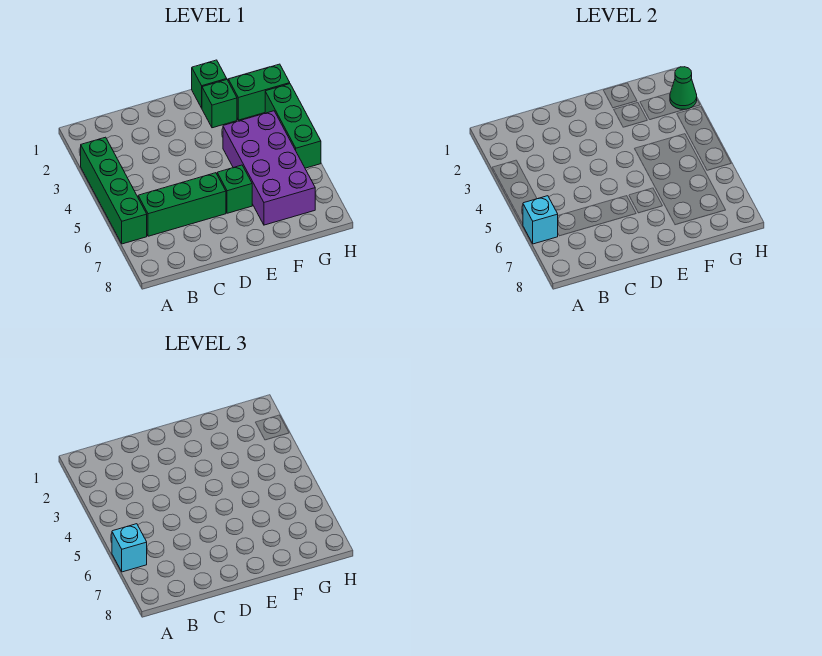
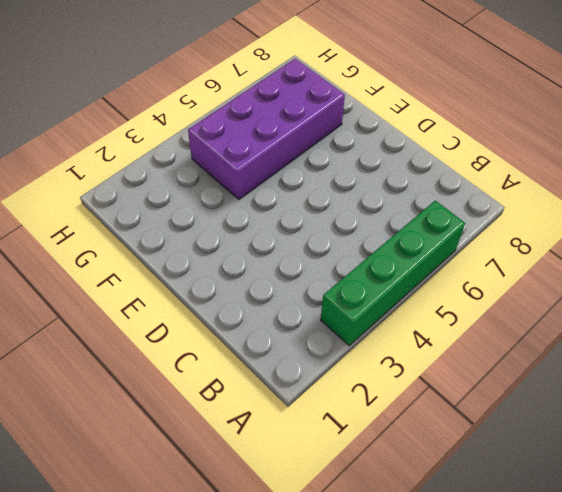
none -> green brick B6:D6 level 1
none -> green brick E6 level 1

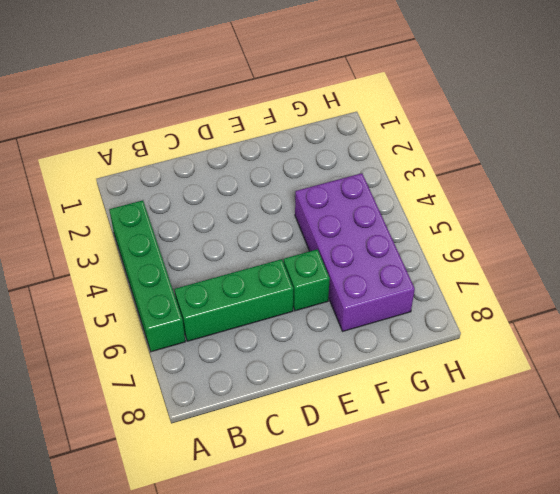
none -> green brick F1 level 1
none -> green brick F2 level 1

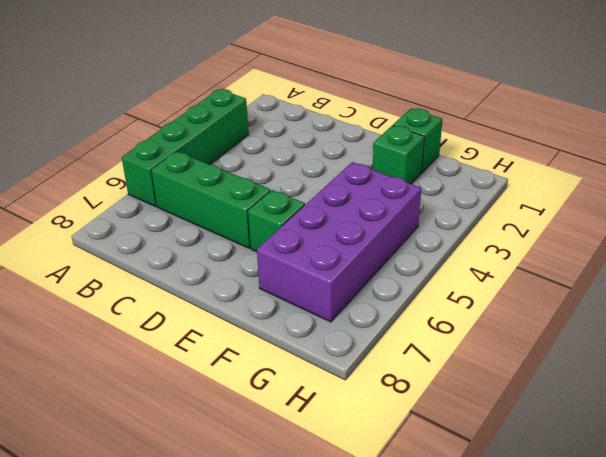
none -> green brick G2:H2 level 1
none -> green brick H3:H5 level 1

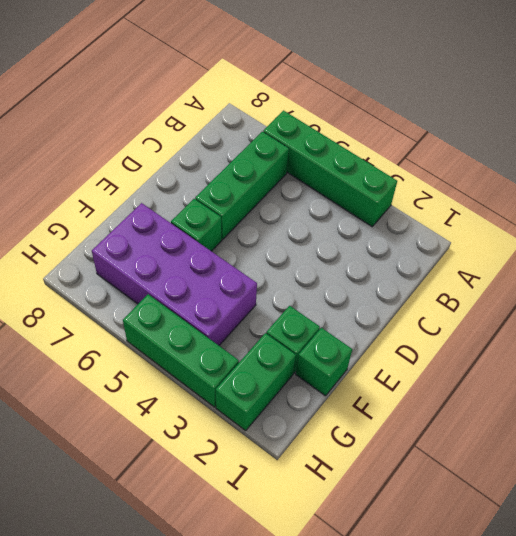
none -> cyan brick A6 level 2
none -> green cone H2 level 2

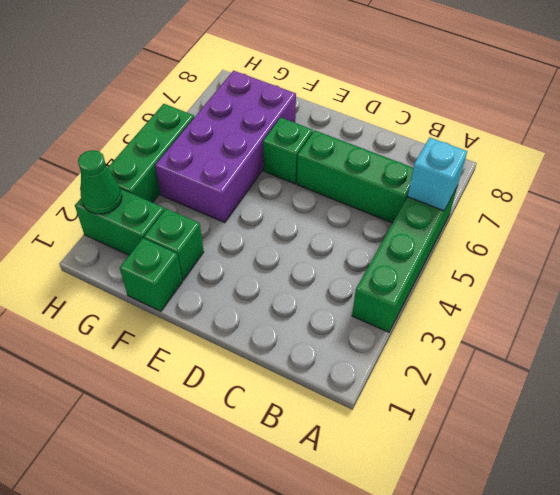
none -> cyan brick A6 level 3

